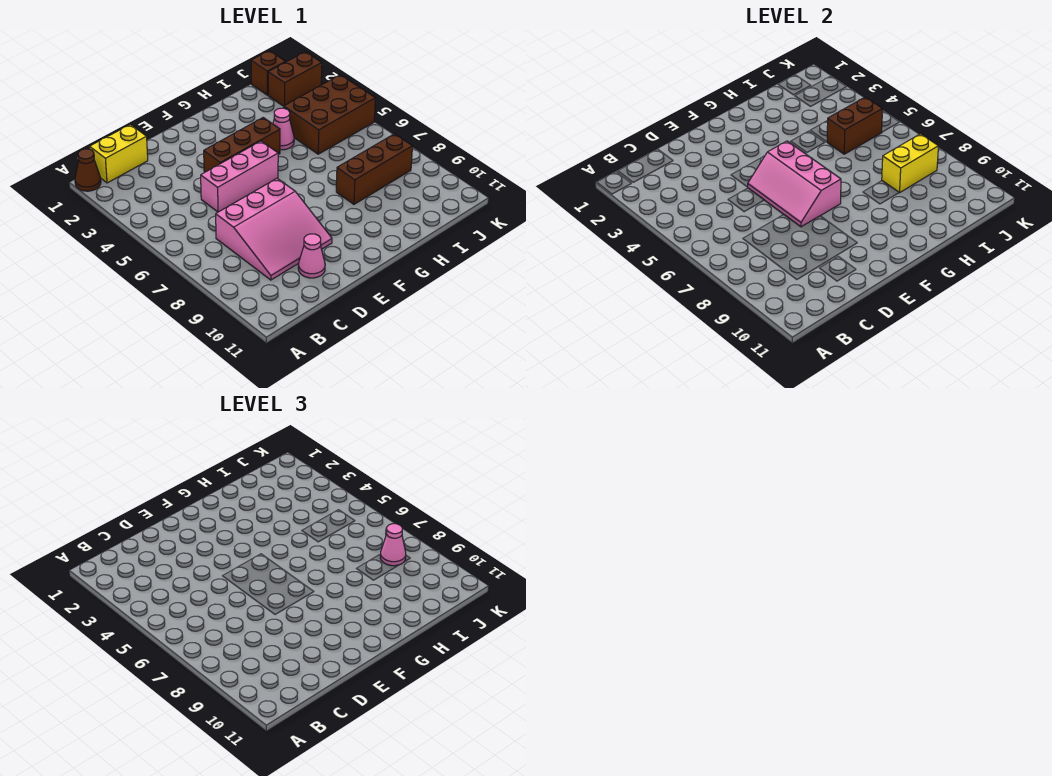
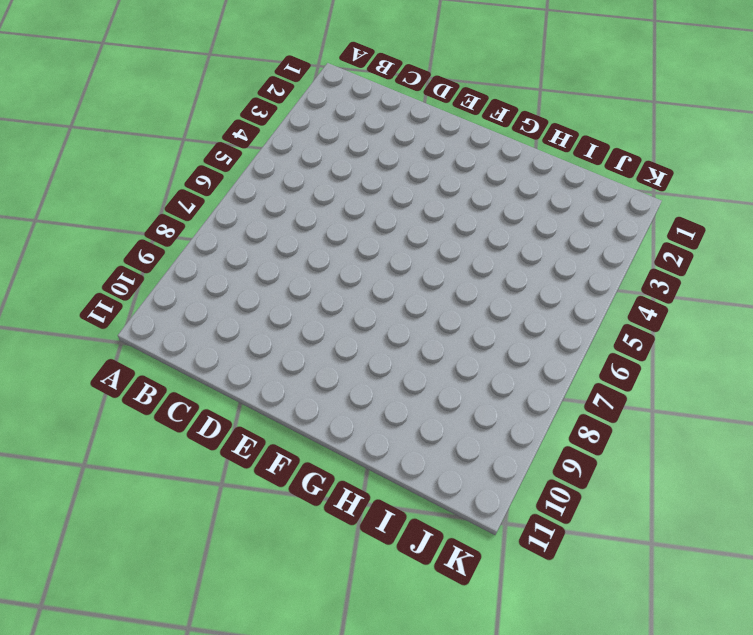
none -> brown cone A1 level 1
none -> yellow brick B1:C1 level 1
none -> pink slope C7:E9 level 1 top 7

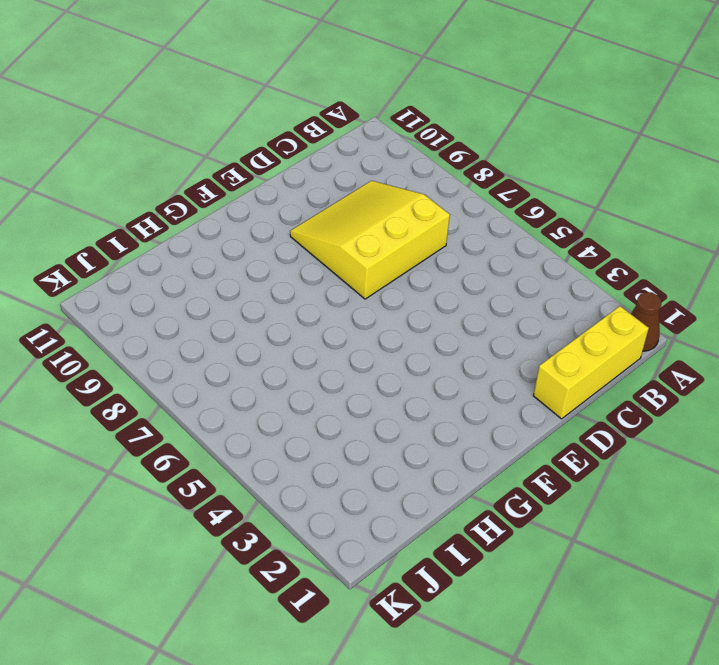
yellow brick B1:D1 level 1 -> yellow brick B1:C1 level 1
yellow slope C7:E9 level 1 top 7 -> pink slope C7:E9 level 1 top 7
none -> pink brick D5:F5 level 1
none -> pink cone D10 level 1
none -> brown brick E4:G4 level 1

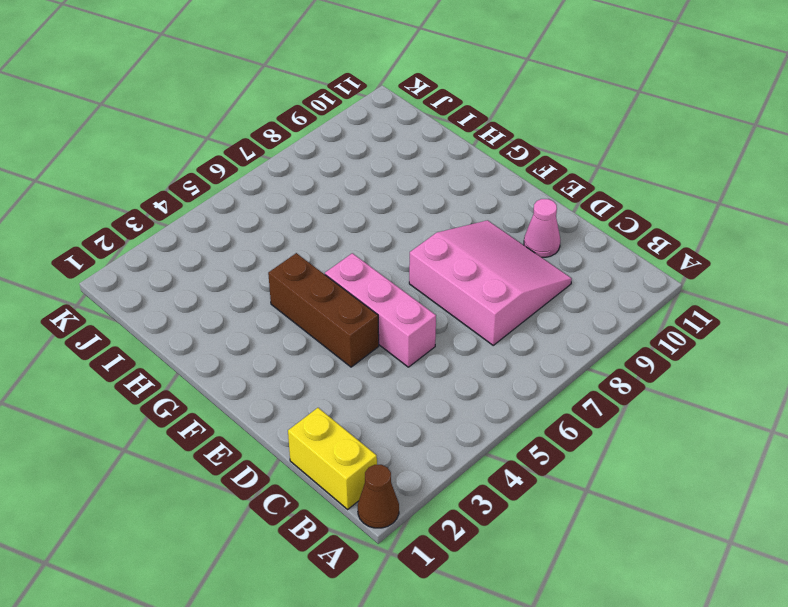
none -> pink cone H4 level 1
none -> brown brick H8:J8 level 1
none -> brown brick I4:K5 level 1

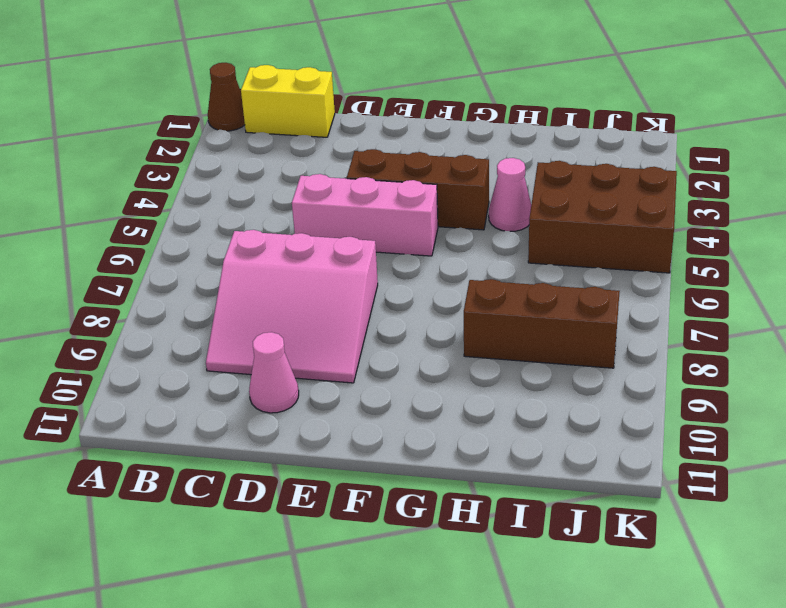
none -> brown brick J1 level 1
none -> brown brick J2:K2 level 1
none -> pink slope E5:F7 level 2 top F

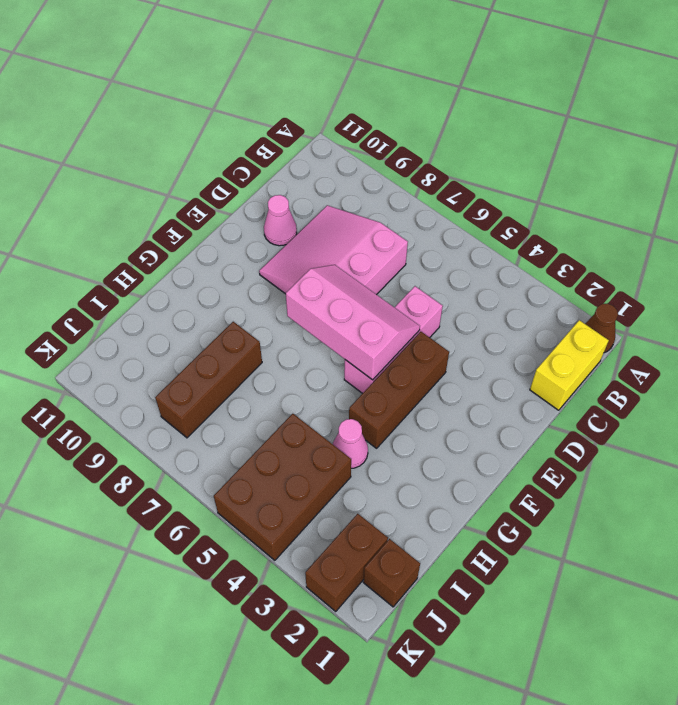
none -> brown brick I5:J5 level 2
none -> yellow brick I8:J8 level 2
none -> pink cone J8 level 3

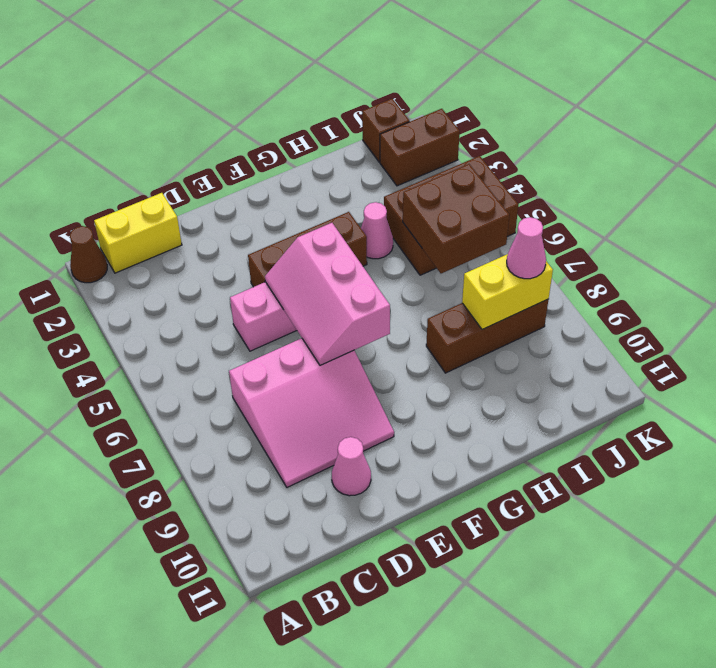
brown brick I5:J6 level 2 -> brown brick I5:J5 level 2

